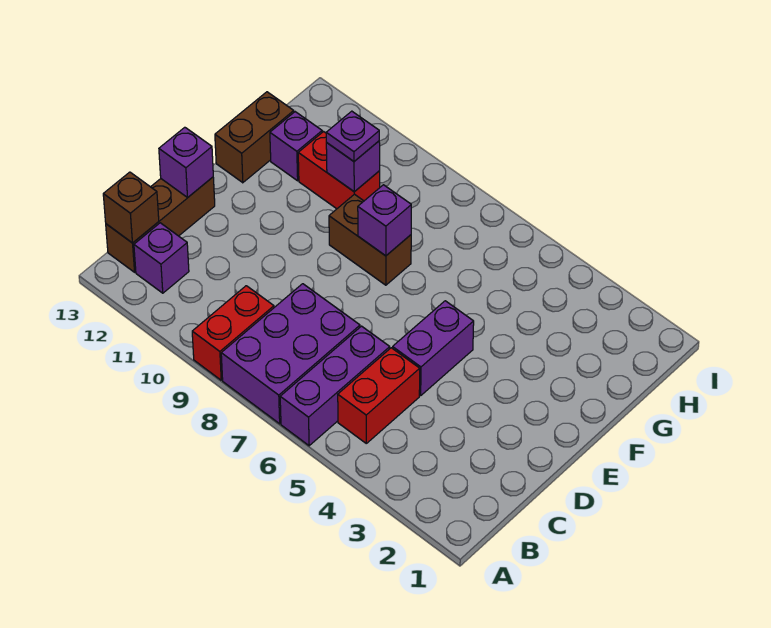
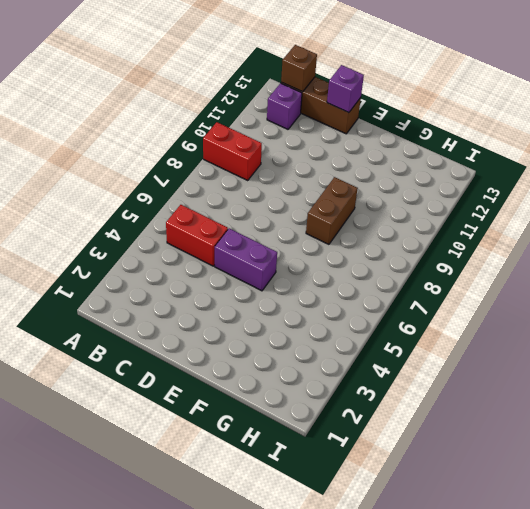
none -> purple brick A6:C6 level 1
none -> purple brick A7:C8 level 1
none -> brown brick F13:G13 level 1

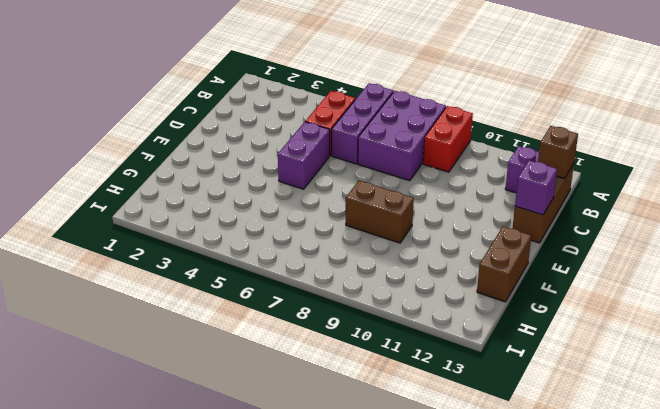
none -> red brick G10:G11 level 1
none -> purple brick G12 level 1
none -> purple brick F8 level 2

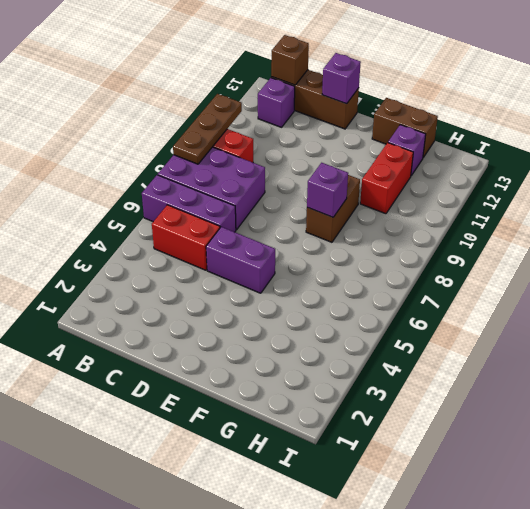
brown plate A8:A10 level 2 -> none
none -> purple brick G10 level 2
none -> purple plate G10 level 3

